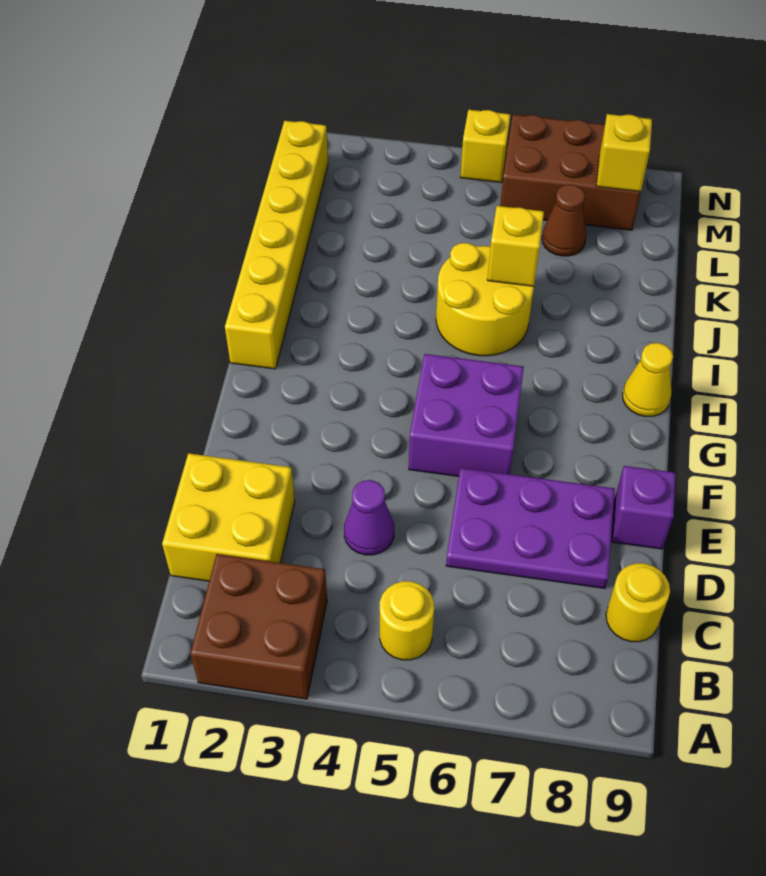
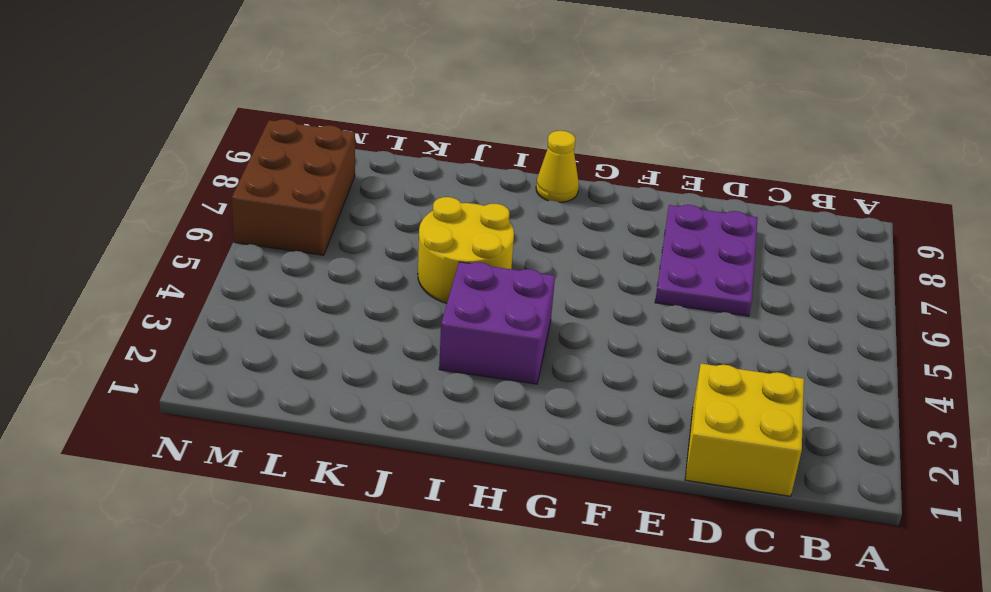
purple brick H3:I4 level 1 -> purple brick F5:G6 level 1
none -> brown brick A2:B3 level 1
none -> yellow round brick B5 level 1
none -> yellow round brick C9 level 1

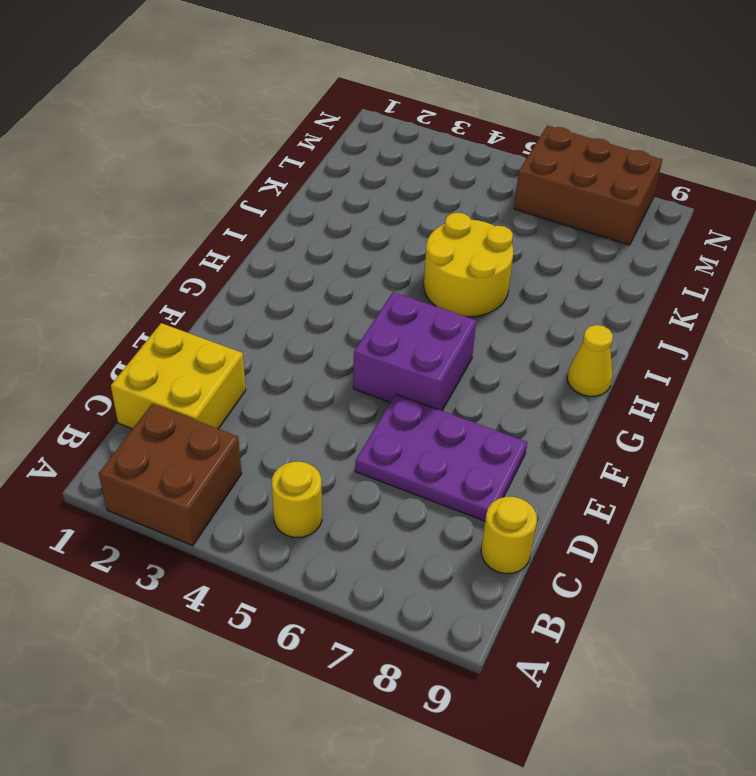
none -> purple cone D4 level 1
none -> purple brick E9 level 1
none -> yellow brick H1:M1 level 1

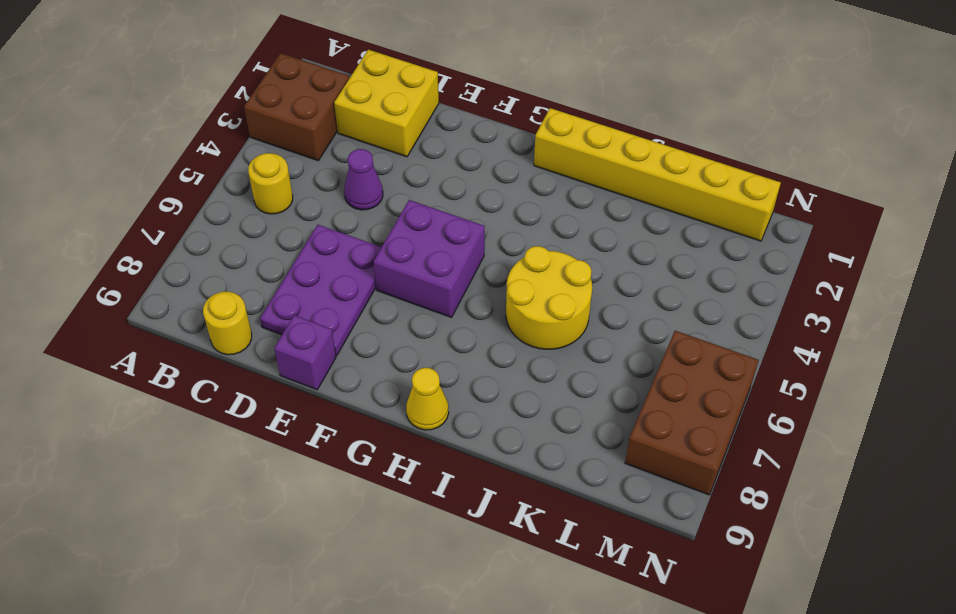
none -> brown cone L7 level 1
none -> yellow brick N5 level 1
none -> yellow brick J6 level 2

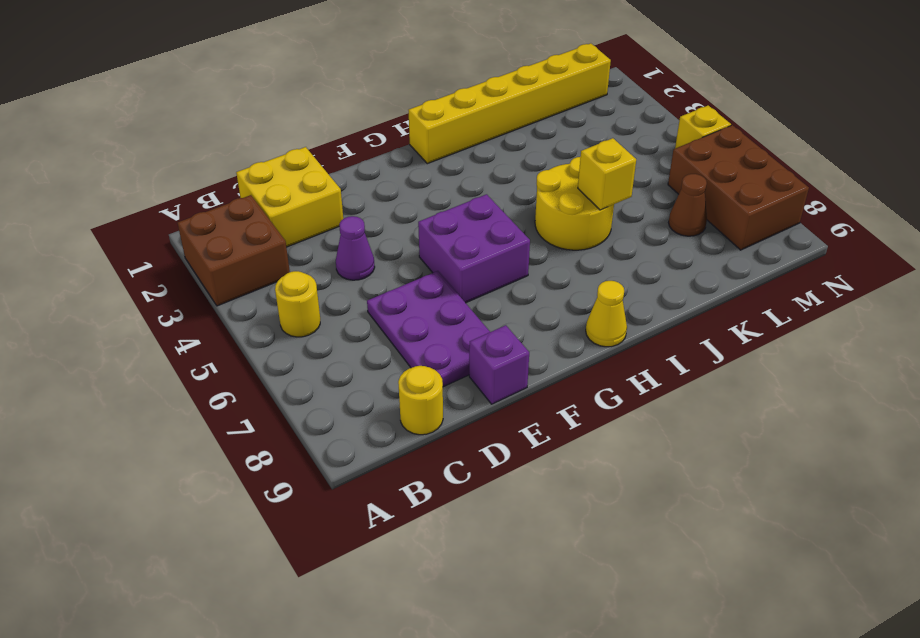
none -> yellow brick M8 level 2

